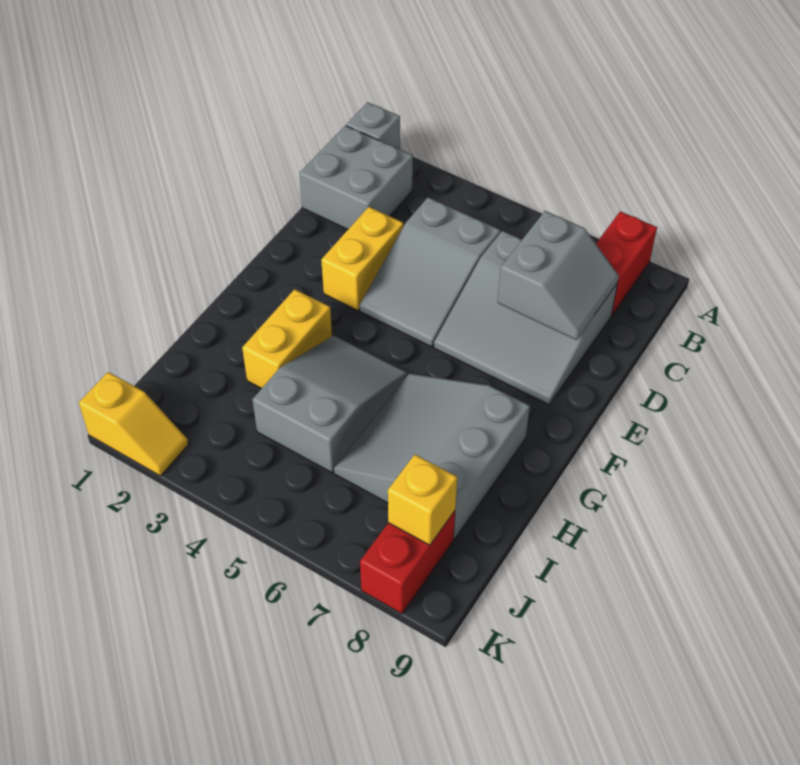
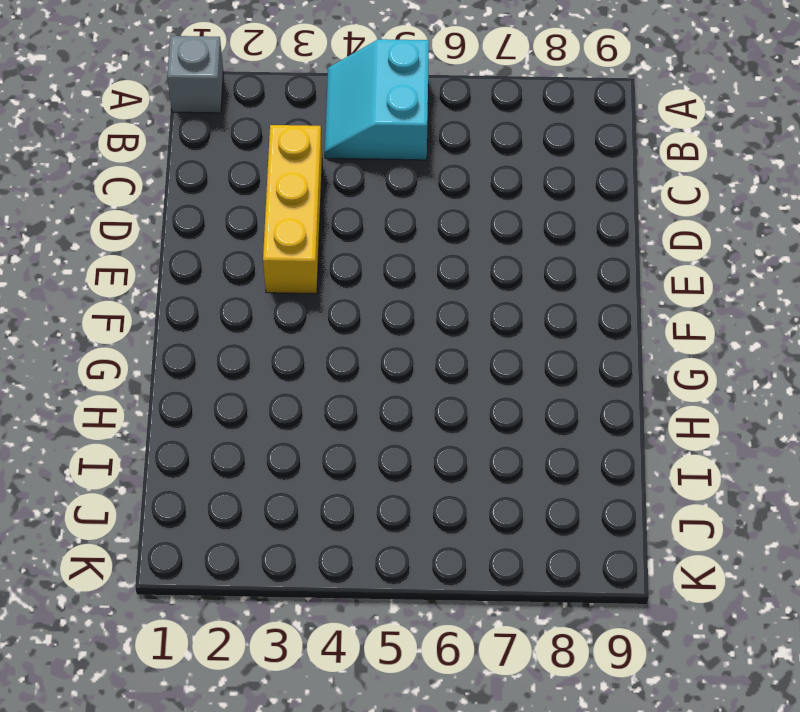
cyan slope A4:B5 level 1 top 5 -> none
yellow brick C3:E3 level 1 -> yellow brick D3:E3 level 1
none -> red brick A8:B8 level 1
none -> grey brick B1:C2 level 1
none -> grey slope C4:E5 level 1 top C

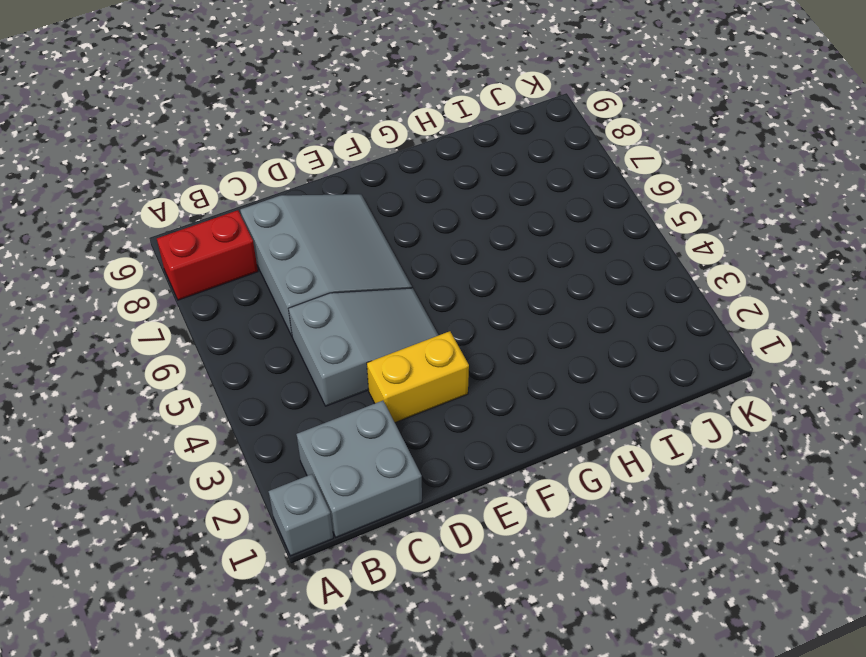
none -> yellow brick G3:H3 level 1
none -> grey slope G4:I5 level 1 top I
none -> grey slope G6:I8 level 1 top 8

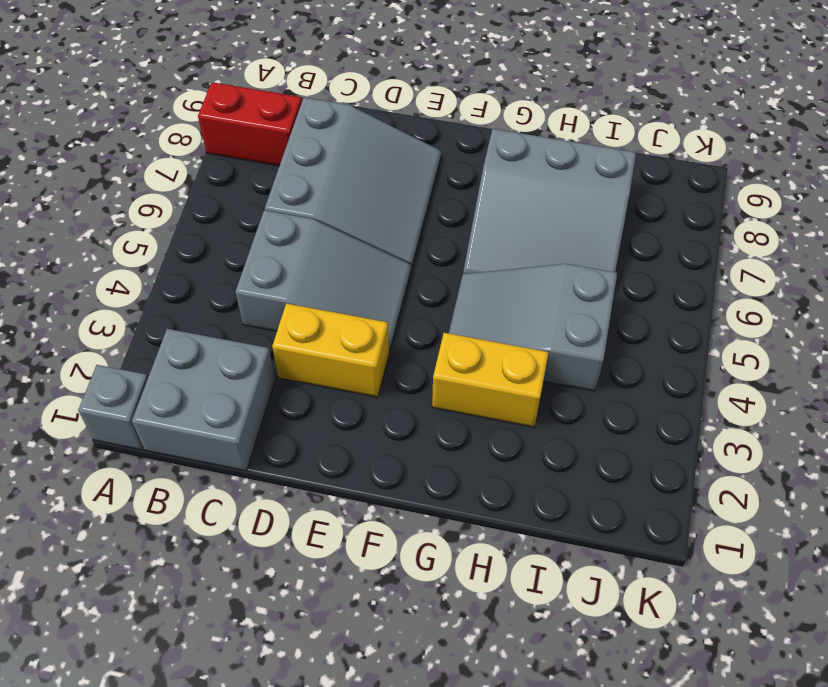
none -> red brick J8:K8 level 1
none -> yellow slope K1:K2 level 1 top 1
none -> grey slope C7:D8 level 2 top 7

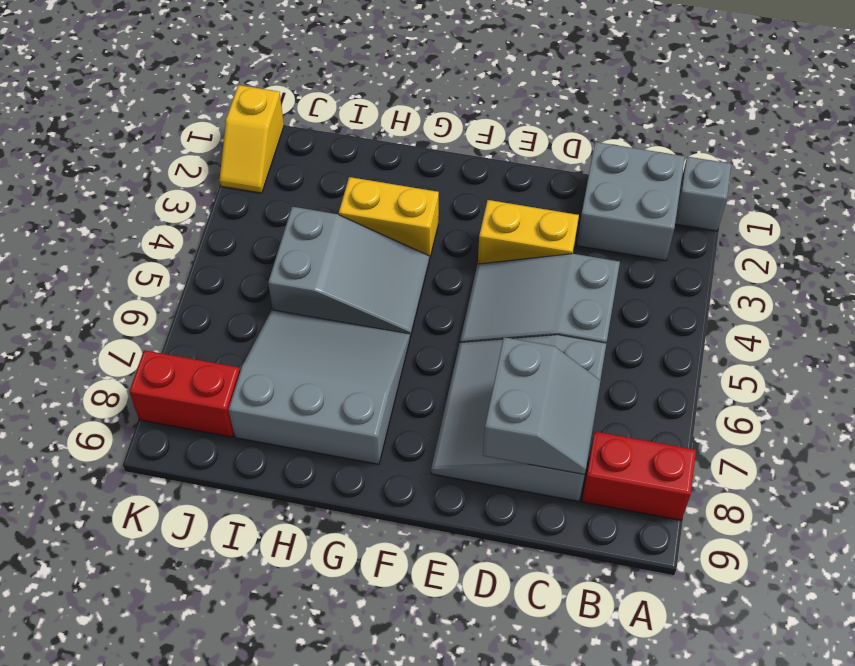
grey slope C7:D8 level 2 top D -> grey slope C7:D8 level 2 top 7
none -> yellow brick J8 level 2

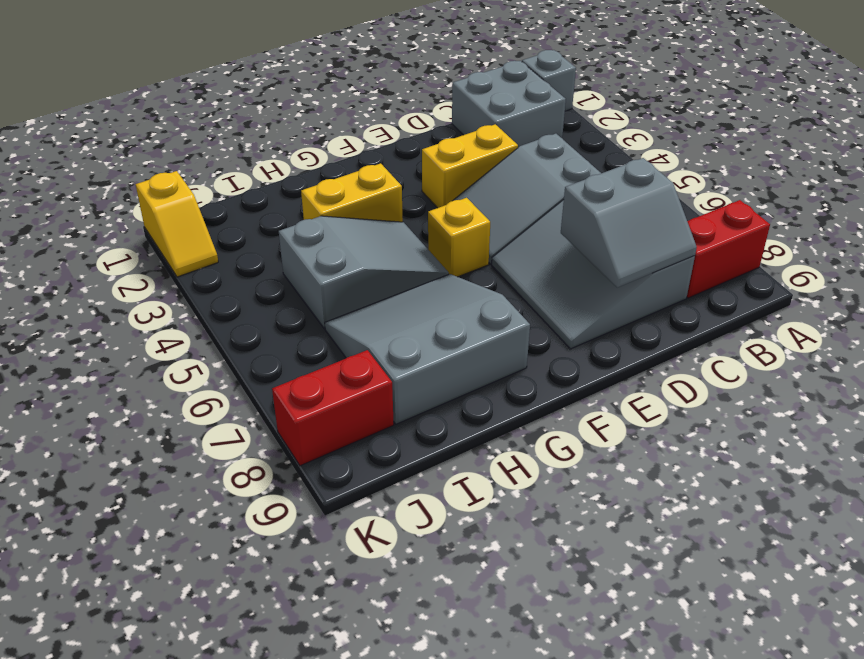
yellow brick F5 level 1 -> yellow brick J8 level 2

